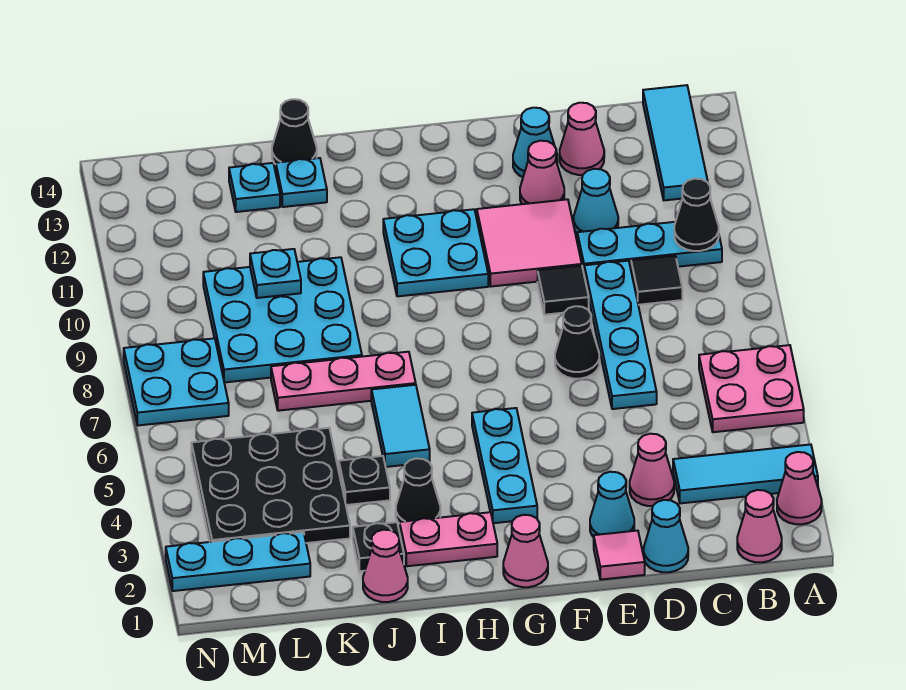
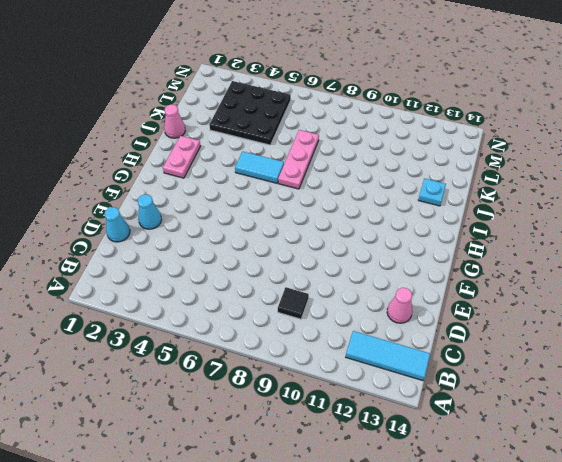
none -> pink cone A2 level 1
none -> cyan tile A3:C3 level 1
none -> pink plate A5:B6 level 1
none -> pink cone B1 level 1

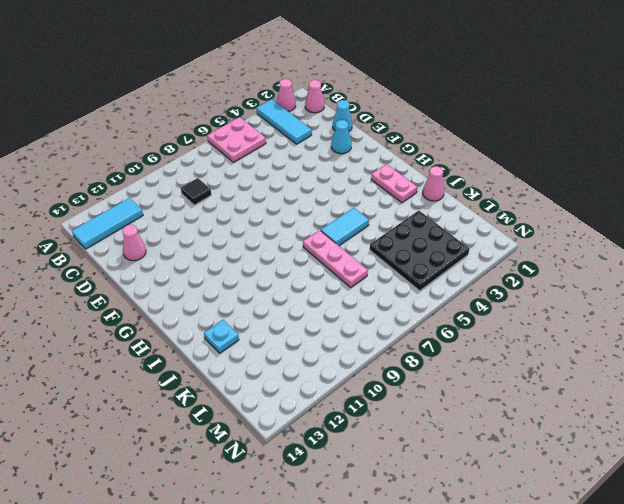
none -> cyan plate B10:D10 level 1
none -> pink cone D3 level 1
none -> cyan plate D6:D9 level 1
none -> cyan cone D11 level 1

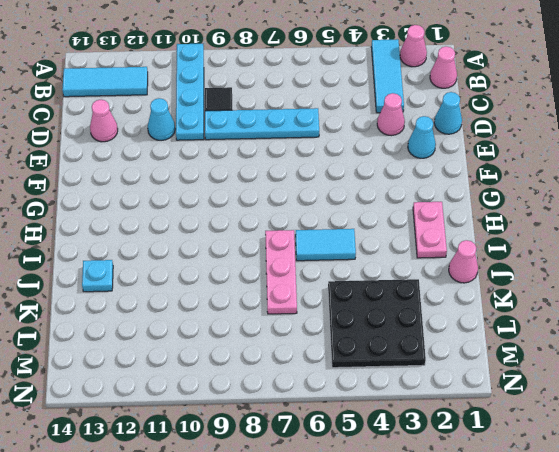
cyan plate A10:D10 level 1 -> cyan plate B10:D10 level 1
none -> pink plate A5:B6 level 1
none -> pink tile E1 level 1
none -> black cone E7 level 1
none -> black tile E9 level 1

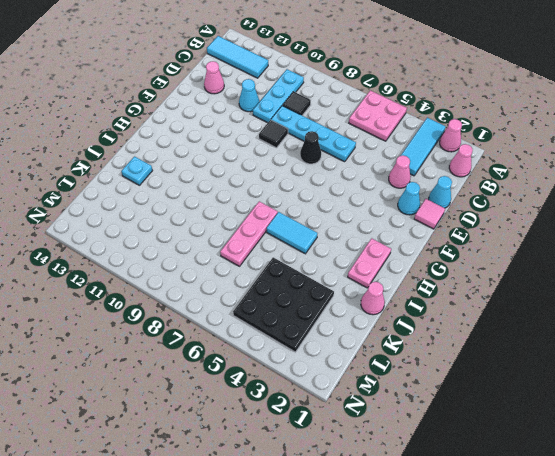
none -> pink tile E10:F11 level 1
none -> pink cone E12 level 1
none -> cyan cone E13 level 1
none -> pink cone G1 level 1

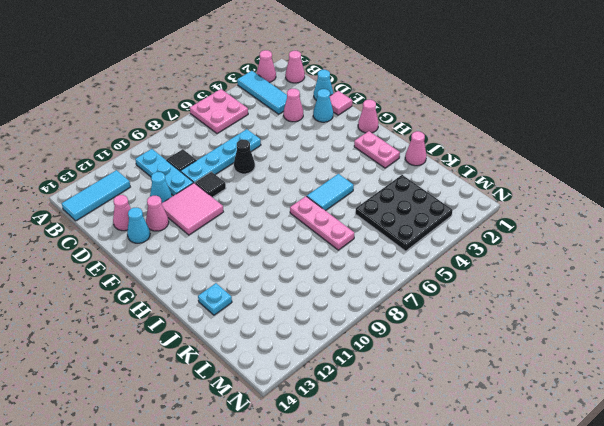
none -> cyan plate G3:G5 level 1
none -> cyan plate G10:H11 level 1
none -> black cone I3 level 1
none -> black plate J2 level 1

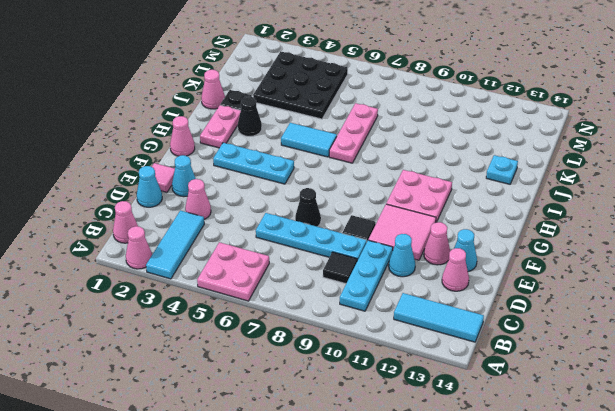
pink plate G10:H11 level 1 -> cyan plate G10:H11 level 1
none -> black plate J4 level 1
none -> cyan plate J8:L10 level 1
none -> black cone J14 level 1
none -> cyan plate K13 level 1

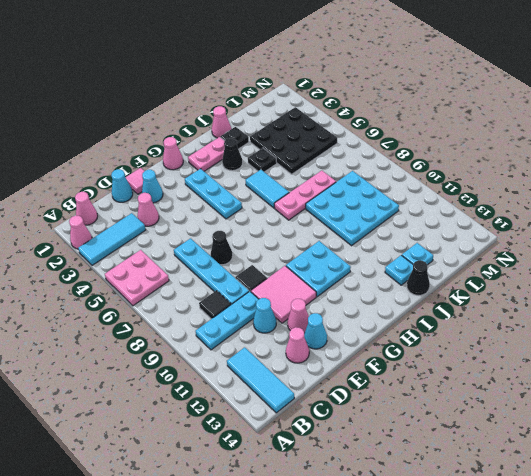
none -> cyan plate L2:N2 level 1
none -> cyan plate M7:N8 level 1
none -> black cone B10 level 2
none -> cyan plate K10 level 2

